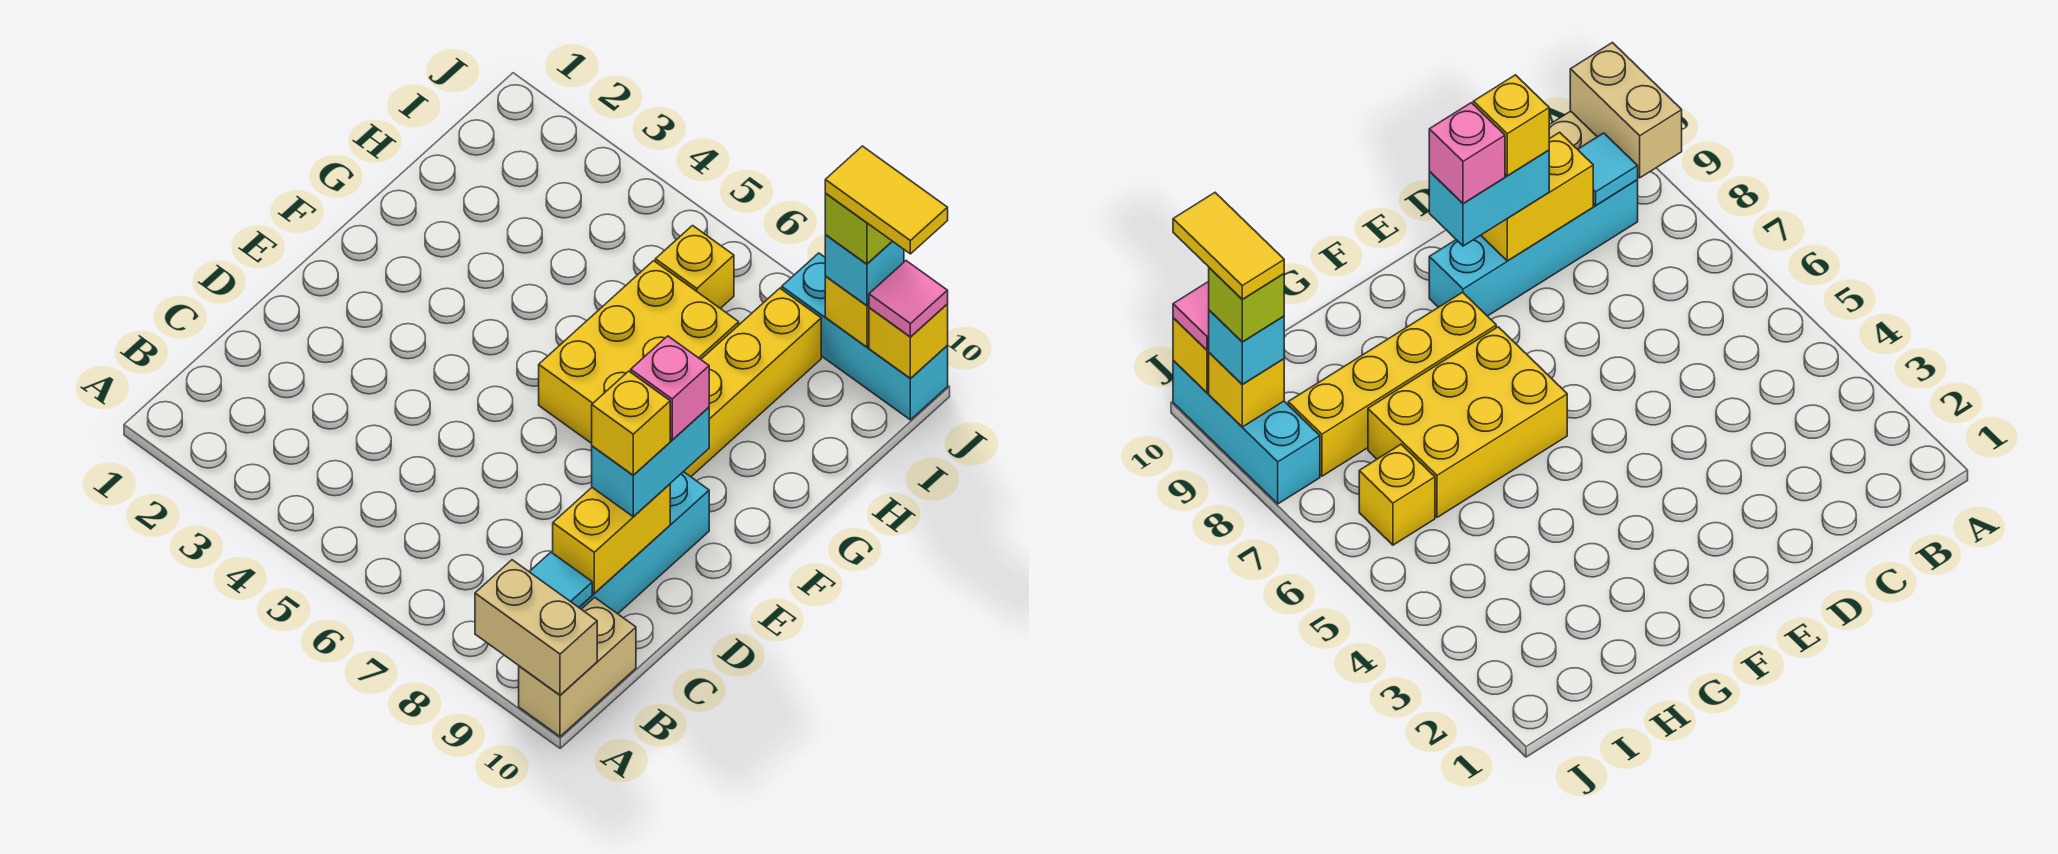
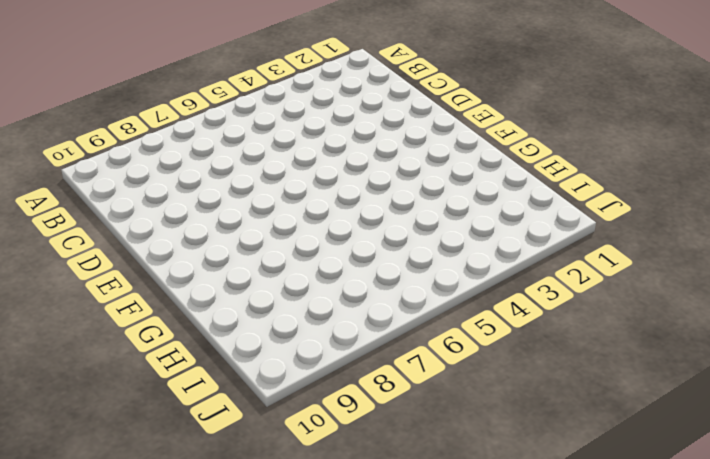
none -> tan brick A10:B10 level 1
none -> cyan brick B9:E9 level 1
none -> yellow brick F6:H7 level 1

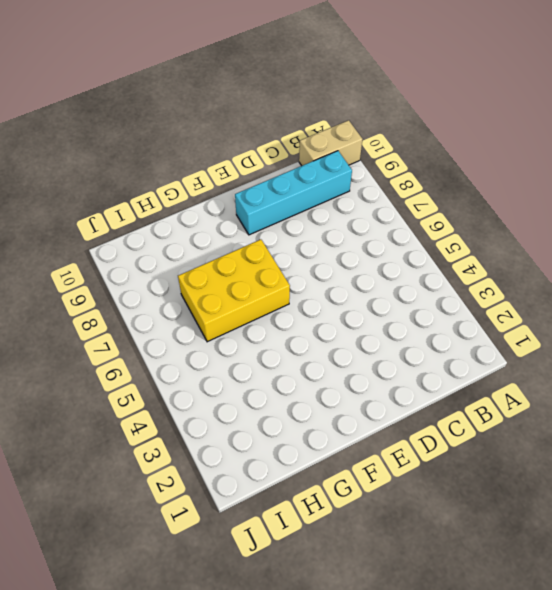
none -> yellow brick F8:I8 level 1
none -> yellow brick I6 level 1
none -> cyan brick J8:J10 level 1

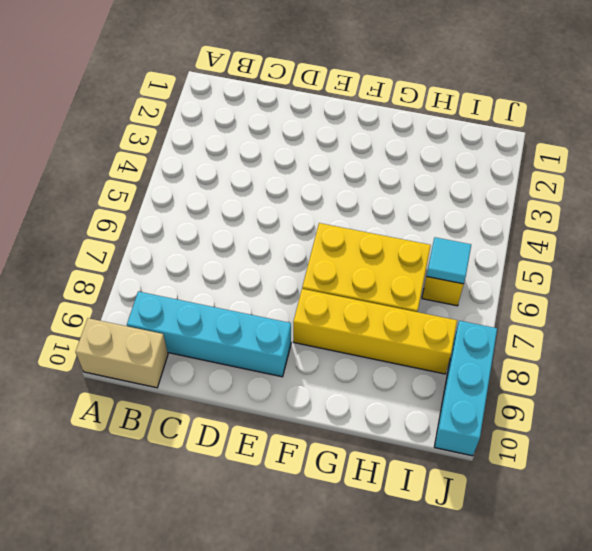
cyan tile I6 level 2 -> cyan tile B9 level 2
none -> tan brick A9:A10 level 2
none -> yellow brick C9:D9 level 2
none -> yellow brick J9 level 2

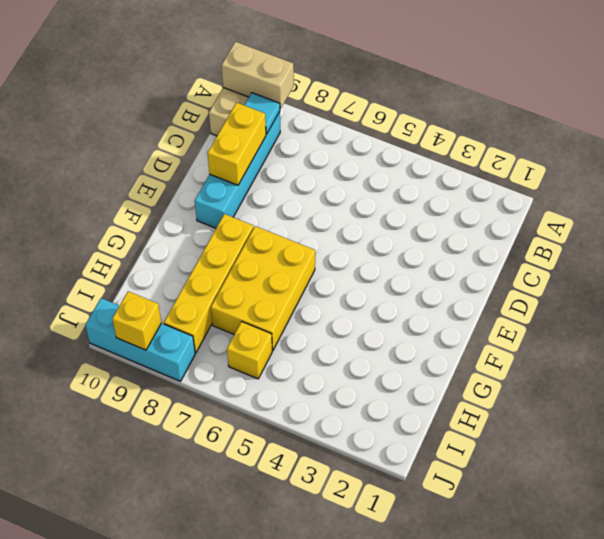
none -> yellow brick J10 level 2
none -> cyan brick D9:E9 level 3
none -> cyan brick J9 level 3

